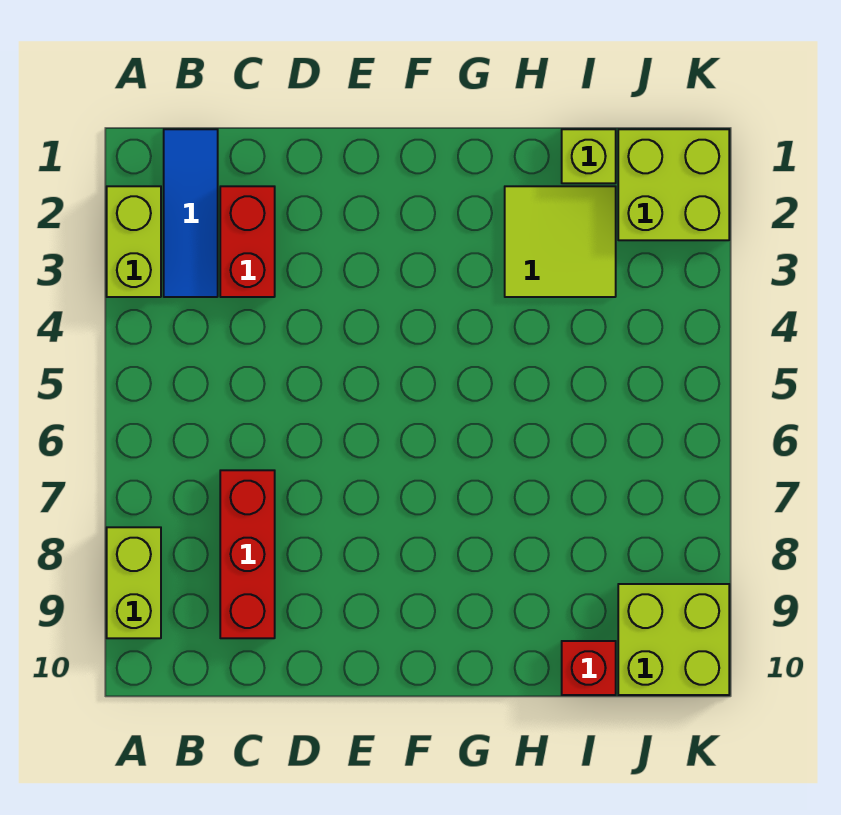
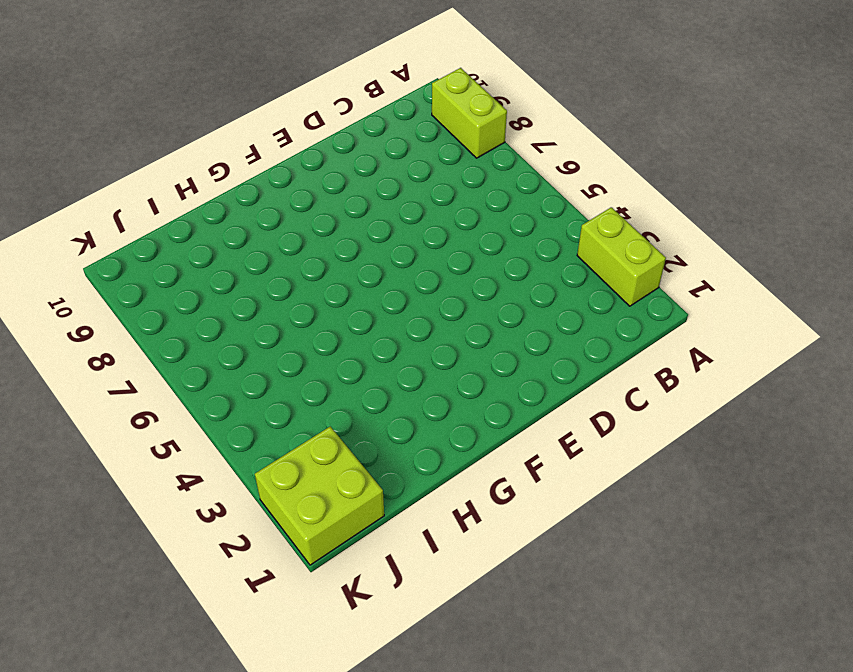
none -> blue tile B1:B3 level 1
none -> red brick C2:C3 level 1

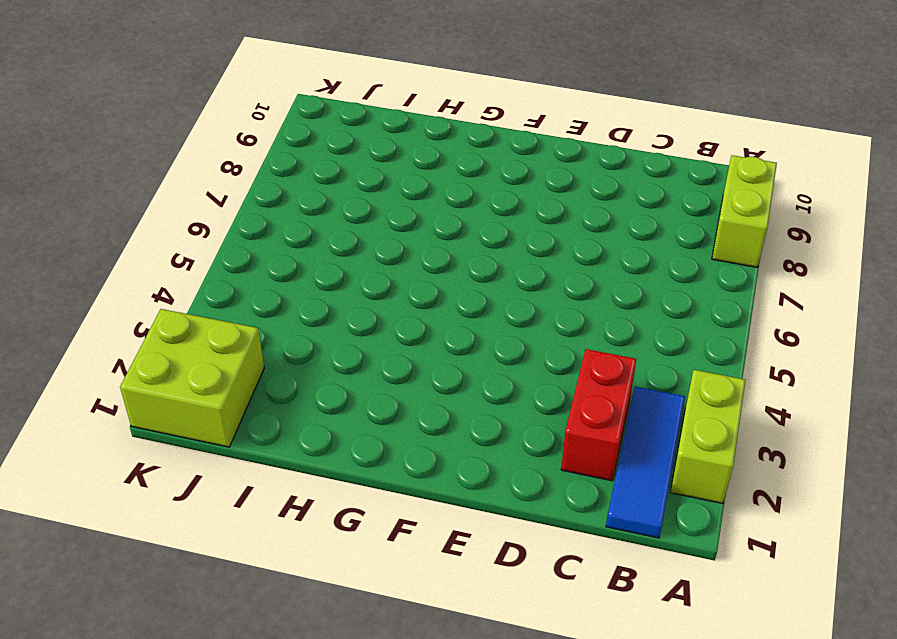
none -> red brick C7:C9 level 1
none -> lime tile H2:I3 level 1

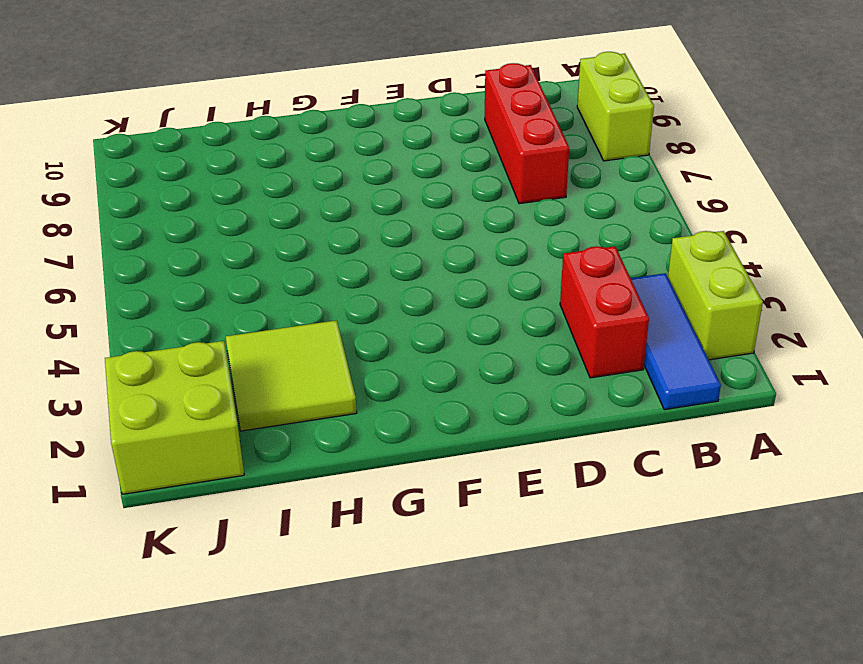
none -> lime brick I1 level 1
none -> red brick I10 level 1

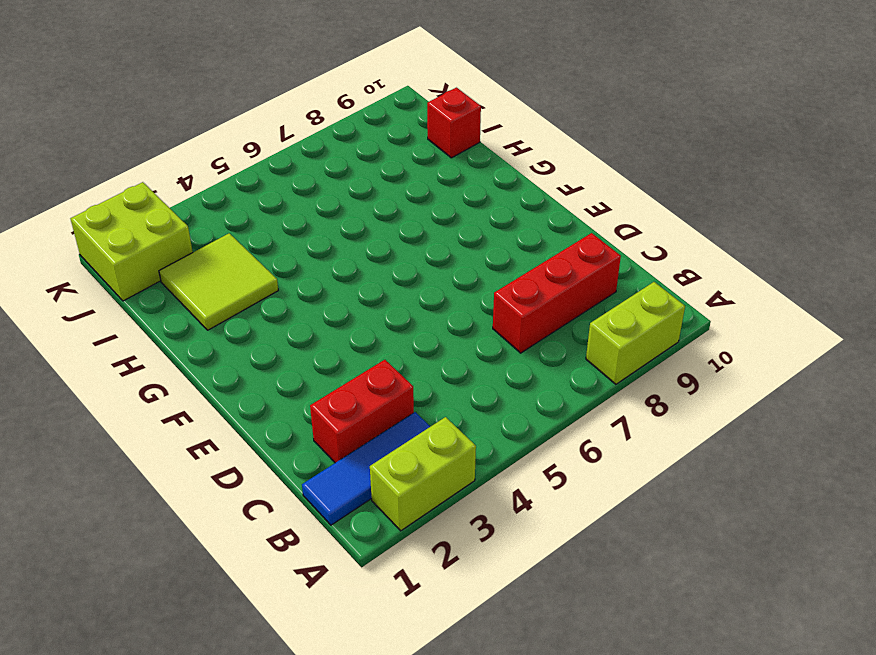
none -> lime brick I1 level 1
none -> lime brick J9:K10 level 1

